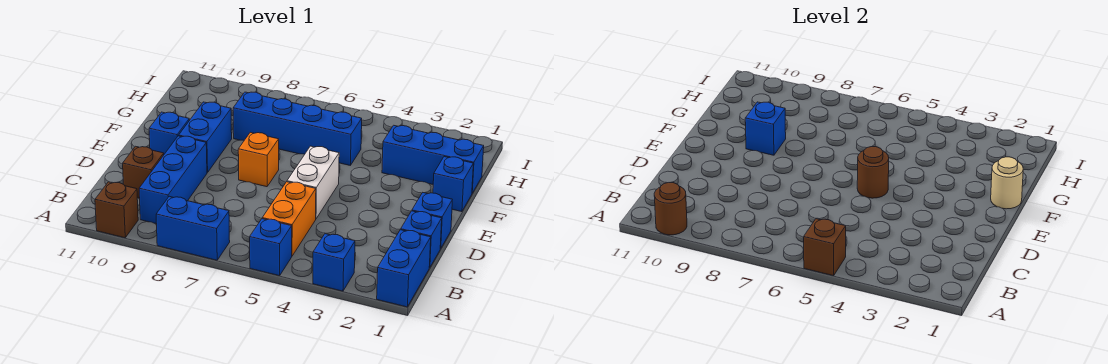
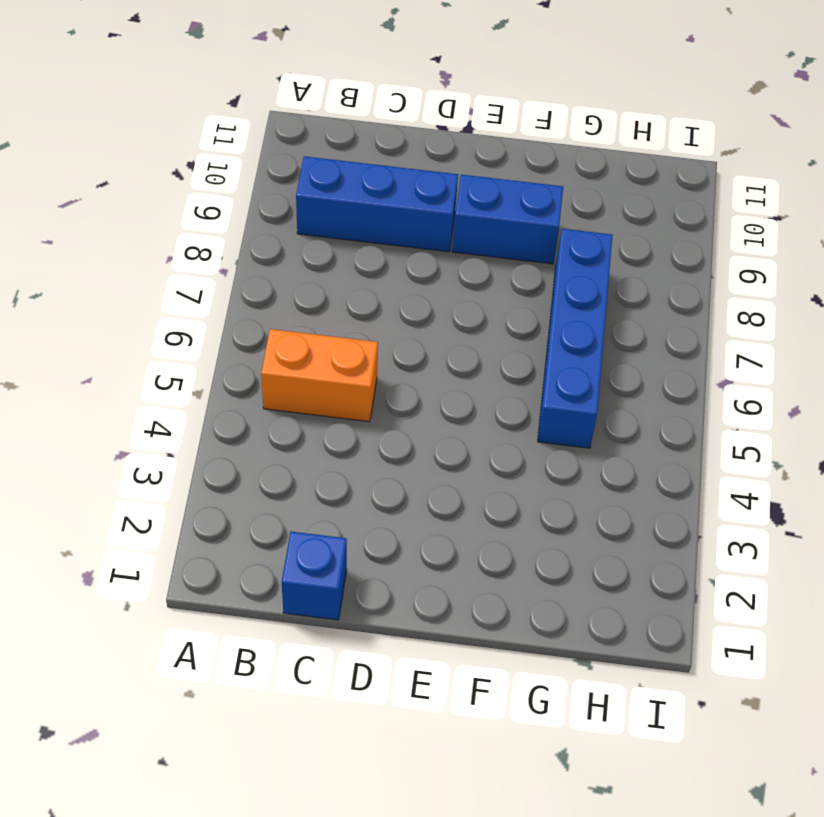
none -> blue brick A1:B1 level 1
none -> blue brick A3 level 1
none -> blue brick A5 level 1

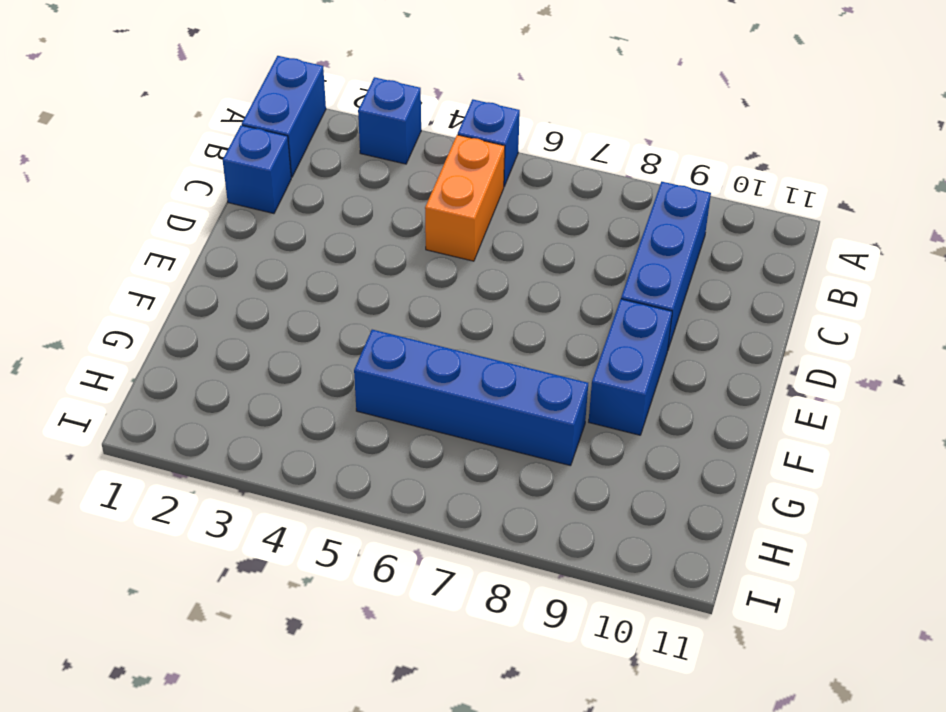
none -> blue brick A7:A8 level 1
none -> brown brick A10 level 1
none -> brown brick C10 level 1

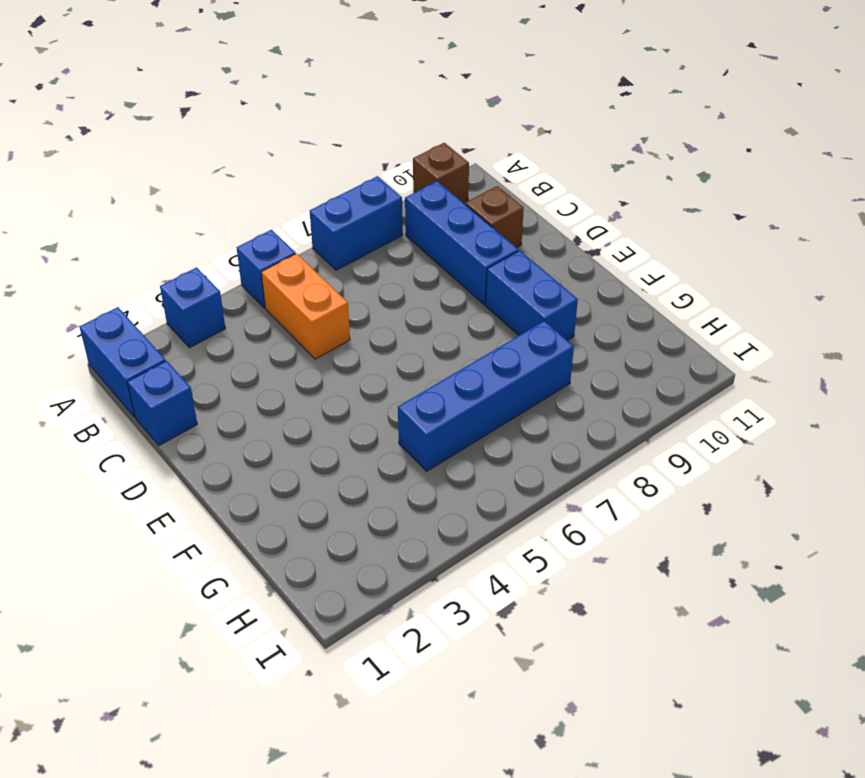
none -> blue brick D1 level 1
none -> white brick D5:E5 level 1
none -> orange brick E7 level 1

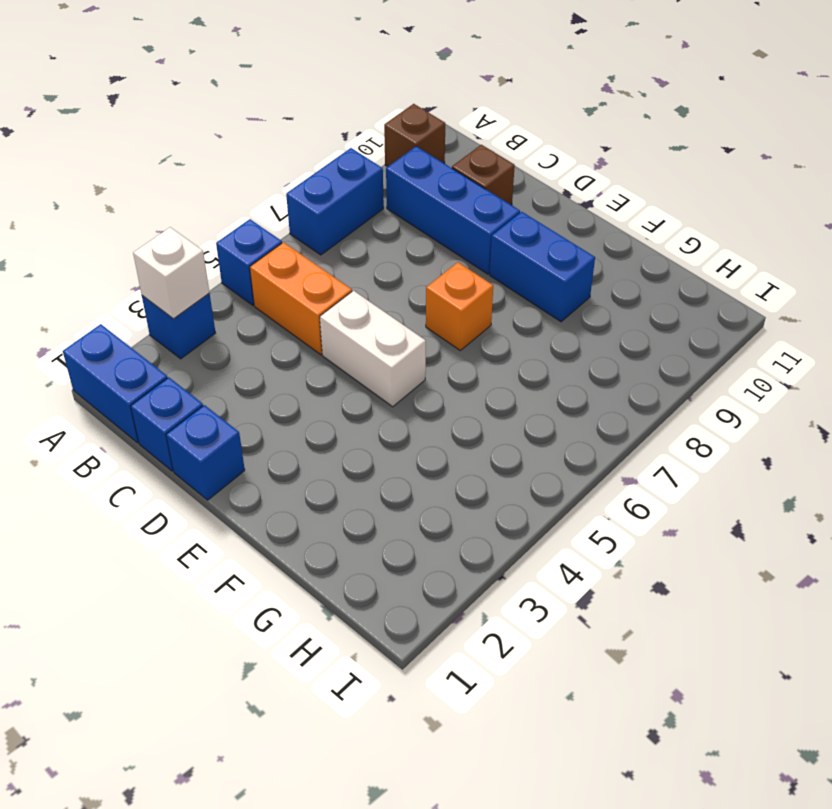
white brick A3 level 2 -> none
none -> blue brick E10 level 1
none -> blue brick F1 level 1
none -> blue brick G1:G3 level 1

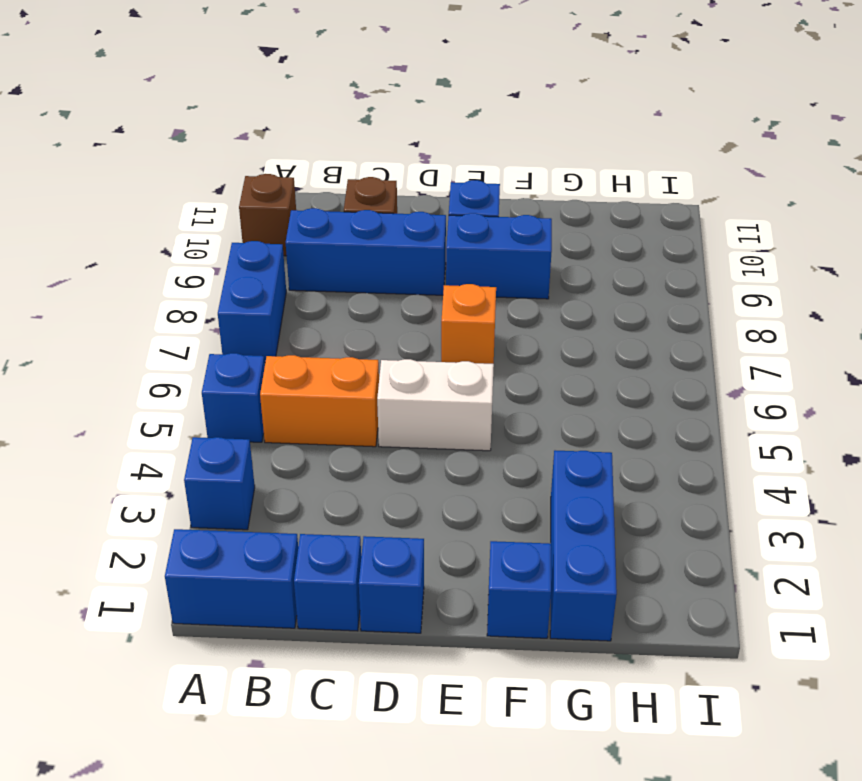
none -> blue brick G5:G8 level 1
none -> brown brick A5 level 2
none -> brown round brick A10 level 2

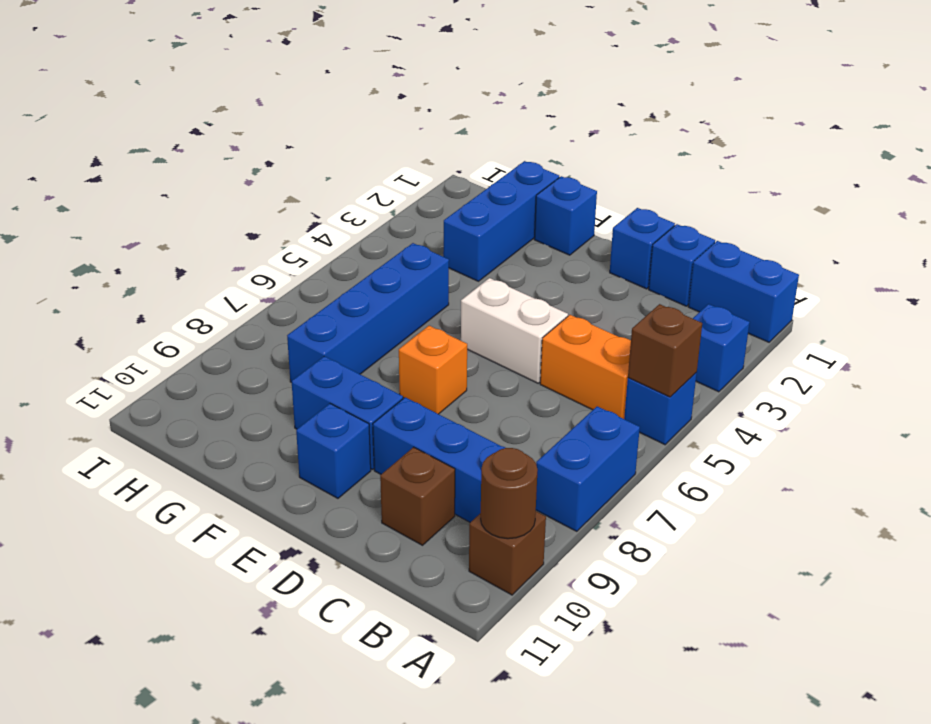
none -> brown round brick E5 level 2
none -> tan round brick F1 level 2
none -> blue brick F9 level 2

